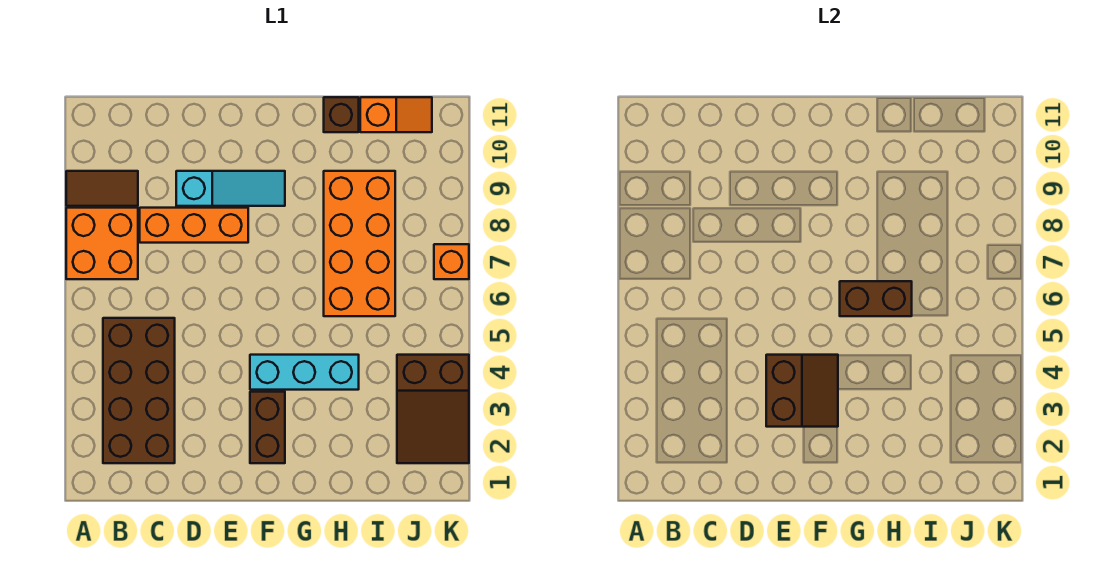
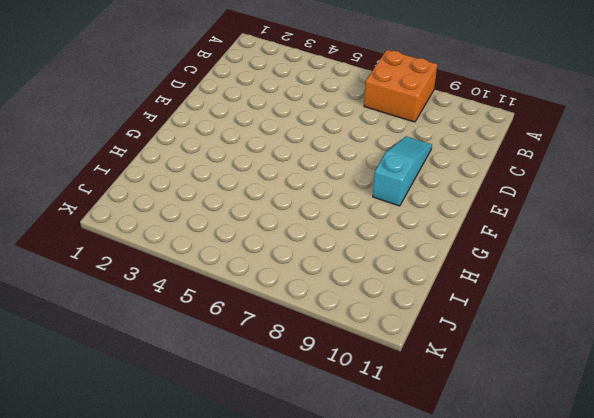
cyan slope D9:F9 level 1 top F -> cyan slope D9:F9 level 1 top D
none -> brown tile A9:B9 level 1
none -> brown brick B2:C5 level 1
none -> orange brick C8:E8 level 1

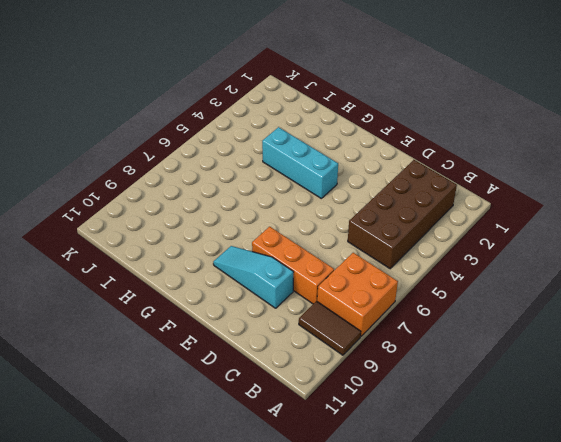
none -> brown brick F2:F3 level 1
none -> orange brick H6:I9 level 1
none -> brown brick H11 level 1

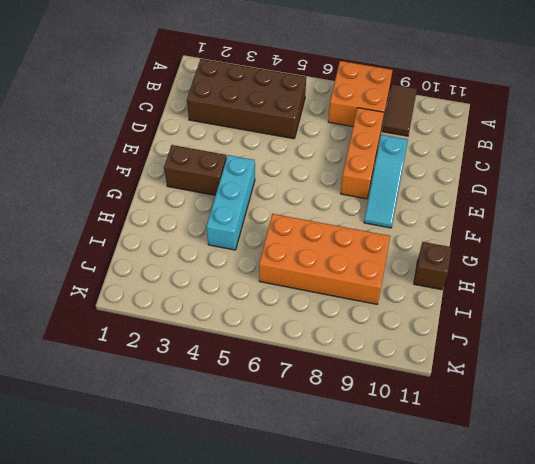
none -> orange slope I11:J11 level 1 top I
none -> brown slope J2:K4 level 1 top 4
none -> orange brick K7 level 1

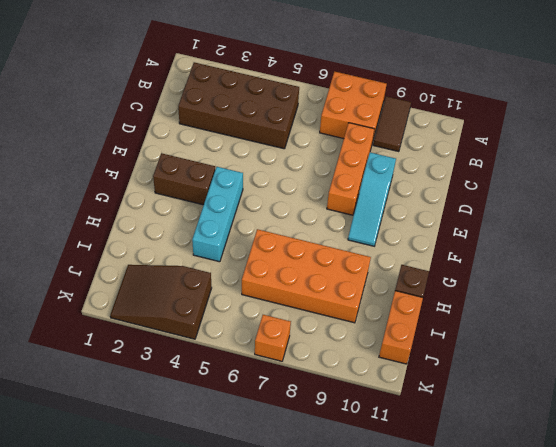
orange brick I11:J11 level 1 -> orange slope I11:J11 level 1 top I
none -> brown slope E3:F4 level 2 top E
none -> brown brick G6:H6 level 2

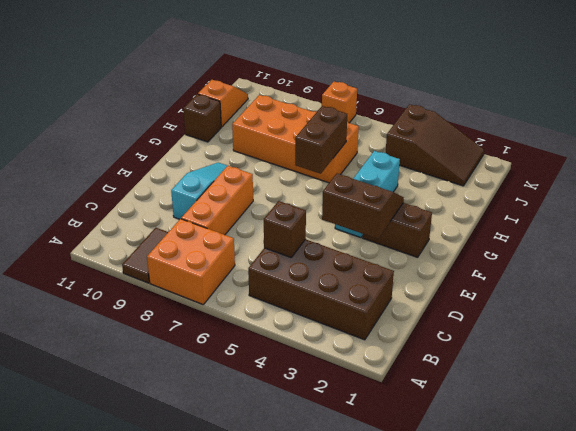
brown brick C5 level 2 -> none

